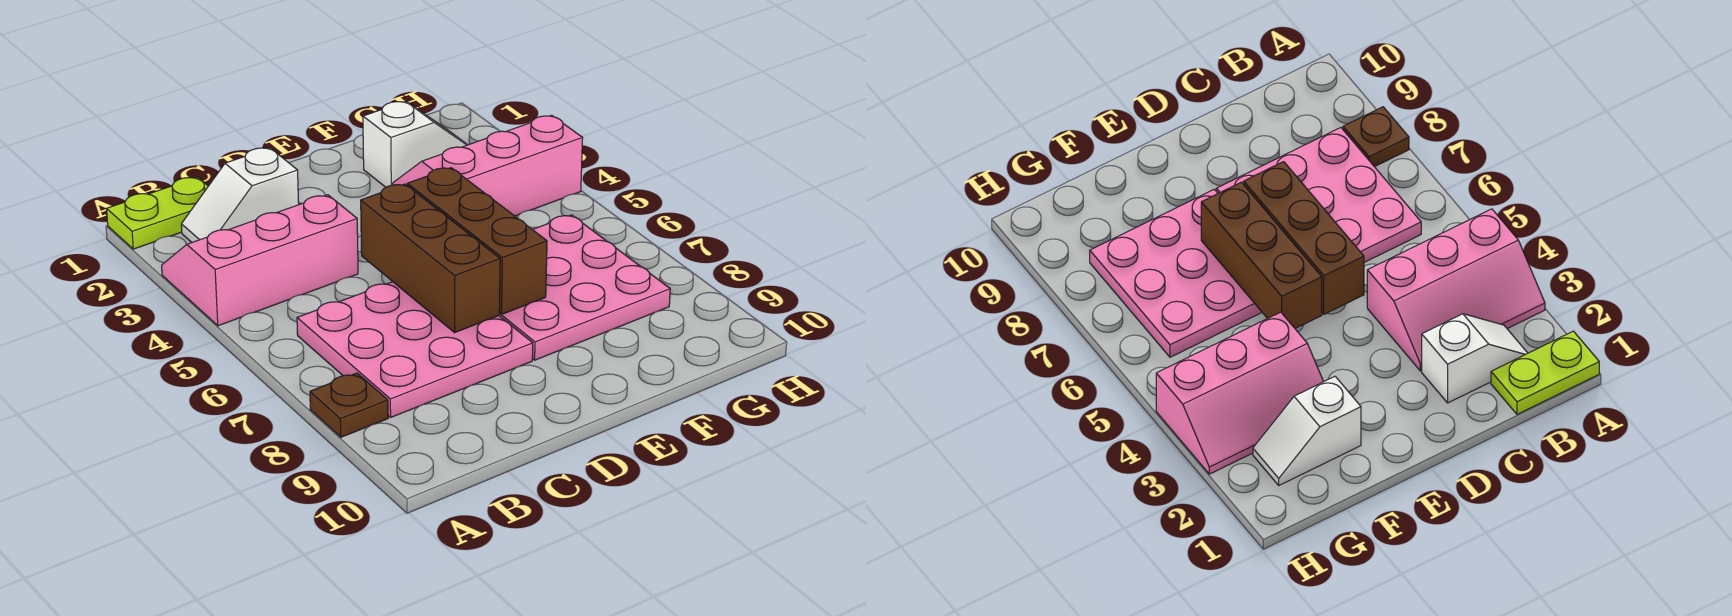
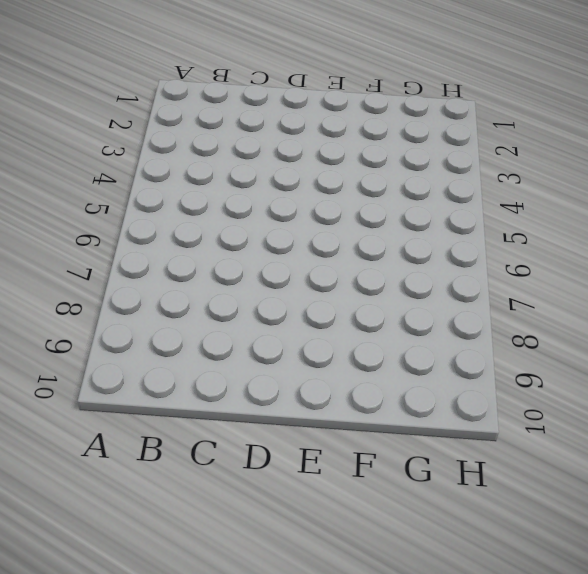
none -> lime plate A1:B1 level 1
none -> pink slope A3:C4 level 1 top 4

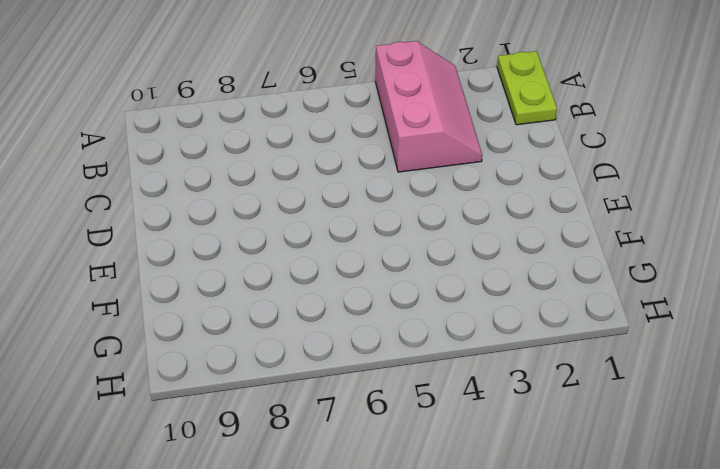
none -> brown plate A8 level 1
none -> white slope B2:C2 level 1 top C

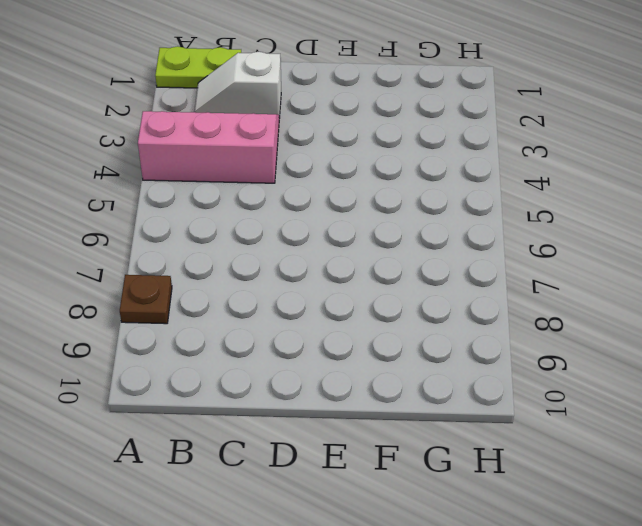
none -> pink plate B6:D8 level 1
none -> pink plate E6:G8 level 1

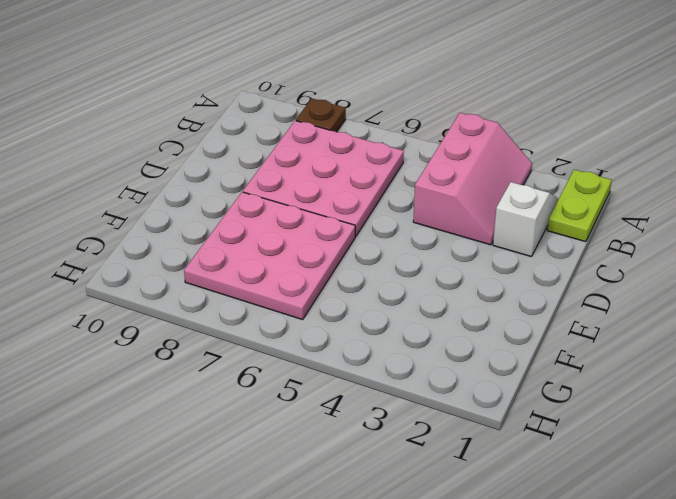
none -> white slope F2:G2 level 1 top F
none -> pink slope F3:H4 level 1 top 4

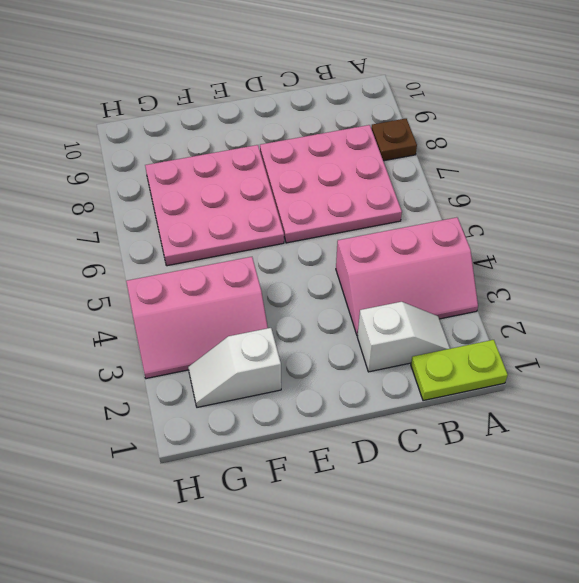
none -> brown brick D5:D7 level 2
none -> brown brick E5:E7 level 2

